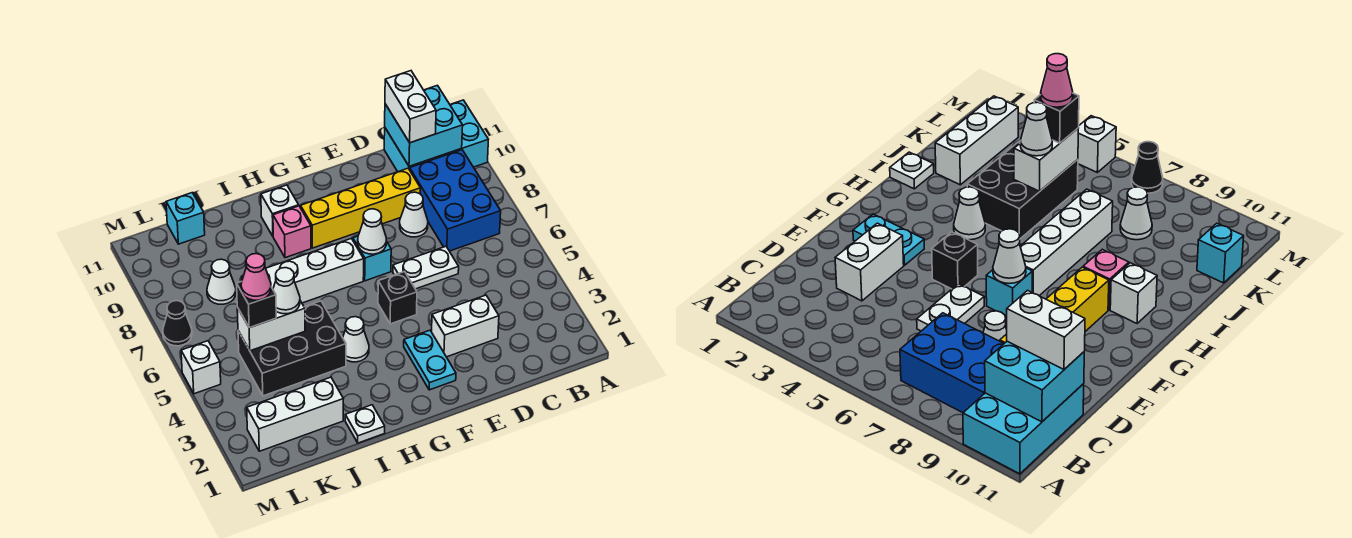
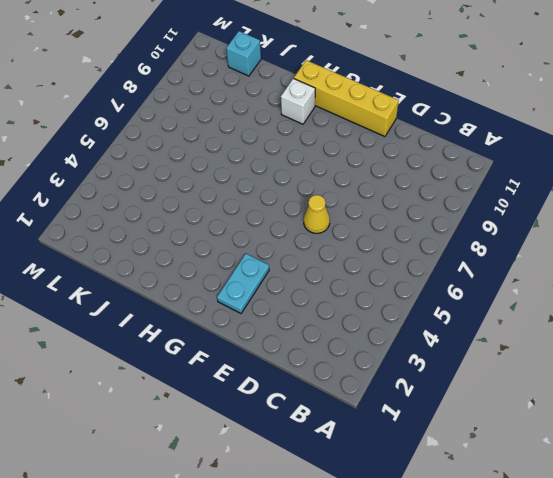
yellow cone E6 level 1 -> white plate D6:E6 level 1
yellow brick E11:H11 level 1 -> yellow brick D9:G9 level 1
none -> cyan brick A10:C11 level 1
none -> blue brick B7:C9 level 1
none -> white brick D3:E3 level 1

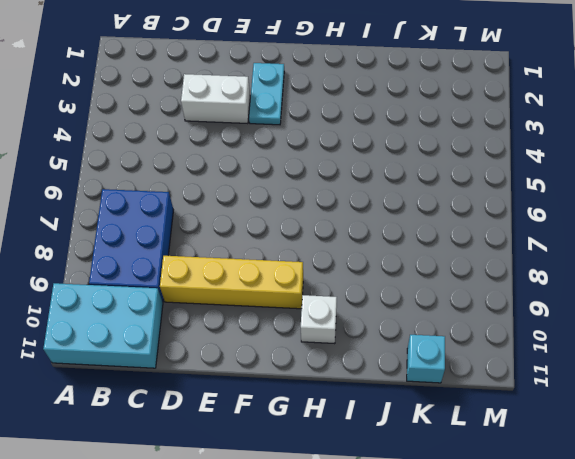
none -> white plate D6:E6 level 1
none -> white cone D8 level 1
none -> black brick F5 level 1

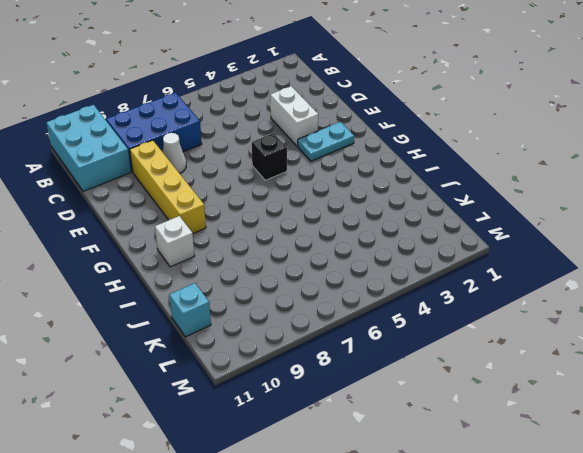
none -> white plate D6:E6 level 1
none -> cyan brick F7 level 1
none -> white brick G7:J7 level 1

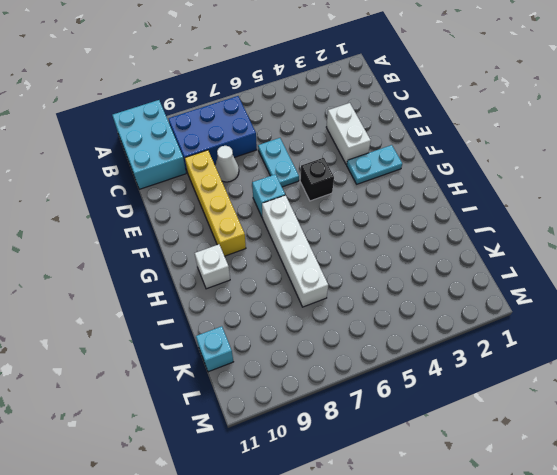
cyan plate D6:E6 level 1 -> white plate D6:E6 level 1
none -> white cone H4 level 1
none -> pink brick H9 level 1
none -> white plate I1 level 1

